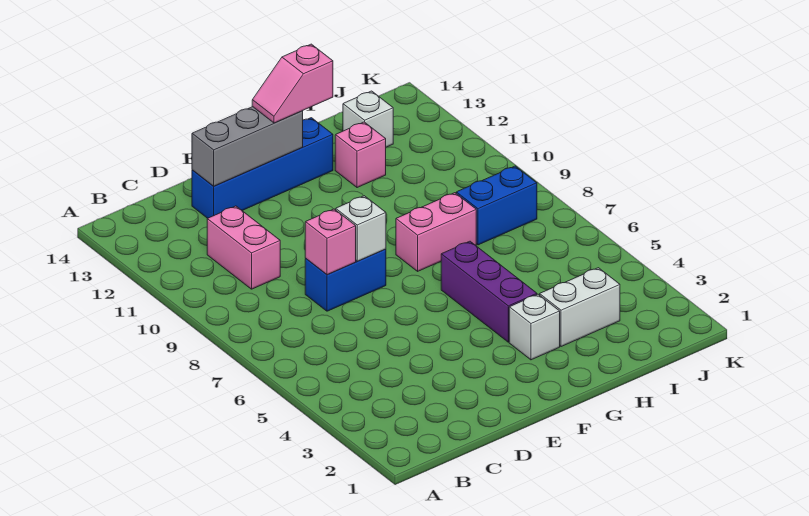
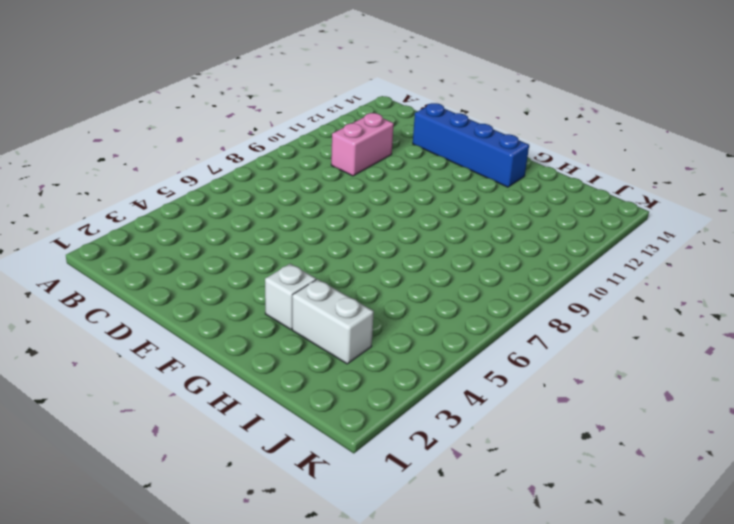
none -> blue brick D8:E8 level 1
none -> purple brick G4:G6 level 1
none -> pink brick G8:H8 level 1

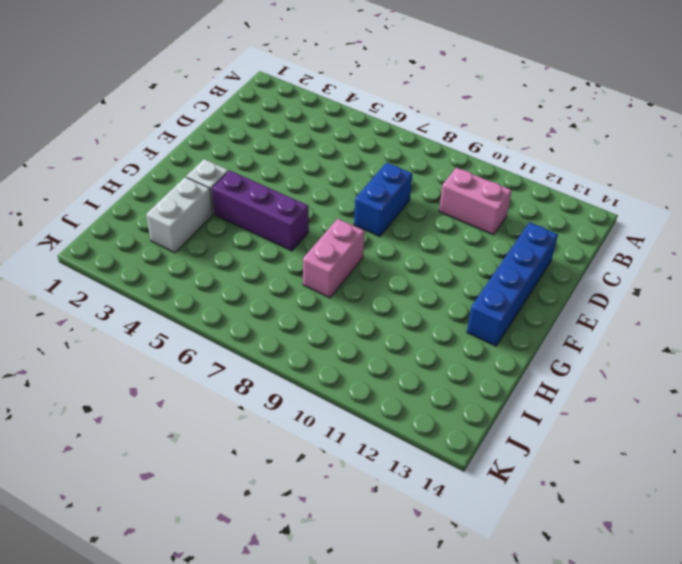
none -> pink brick H12 level 1
none -> blue brick I8:J8 level 1
none -> white brick I13 level 1

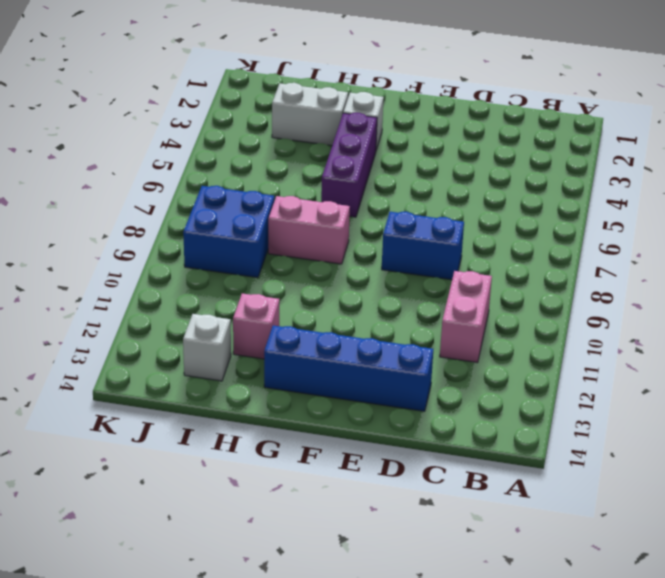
blue brick I8:J9 level 1 -> blue brick I8:J8 level 1
none -> pink brick D8 level 2
none -> grey brick D13:F13 level 2
none -> white brick E8 level 2

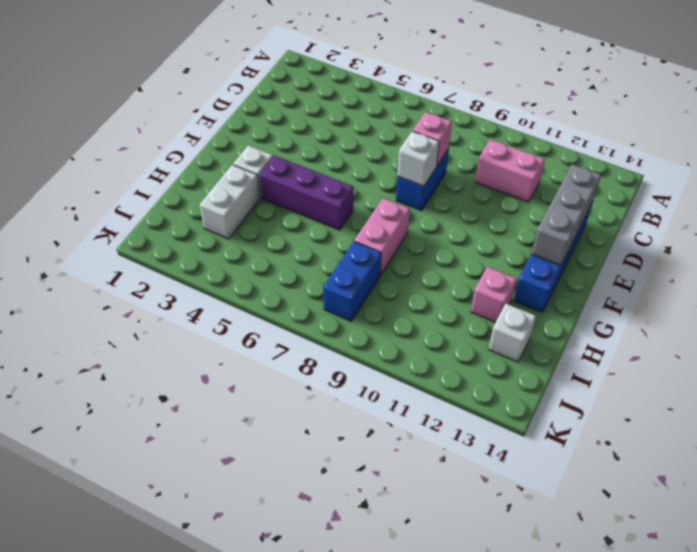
none -> pink slope F13:G13 level 3 top G

